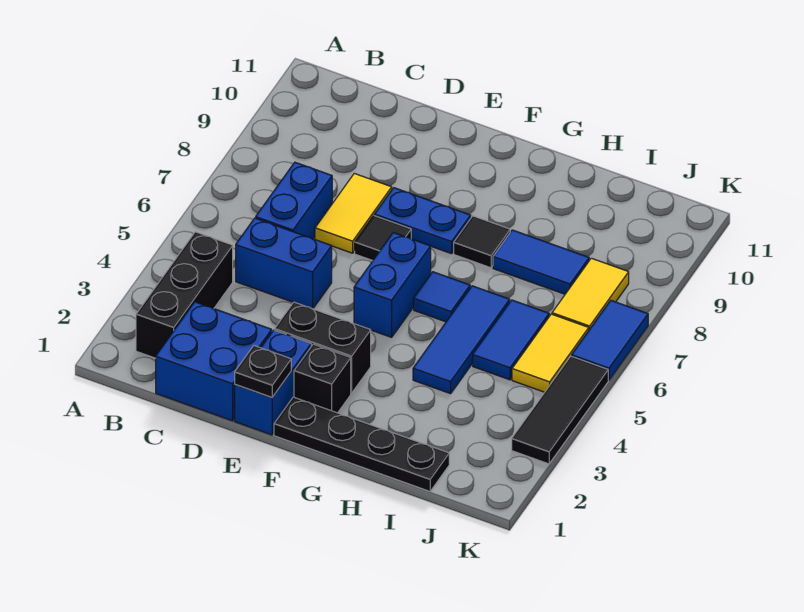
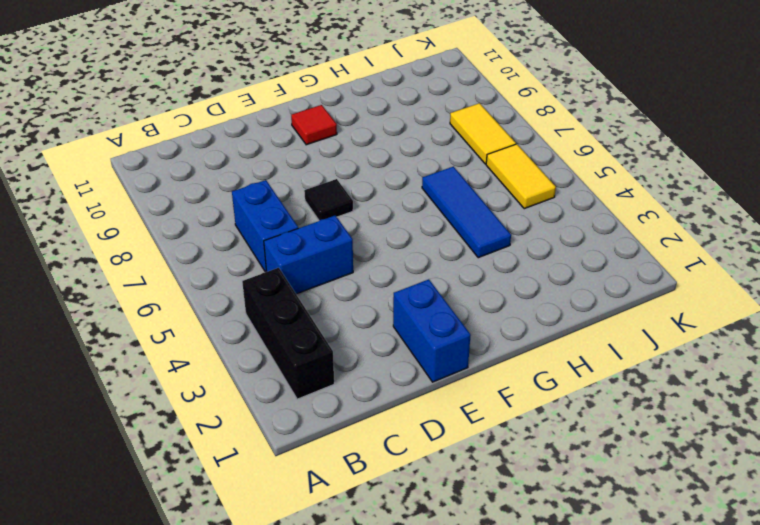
red tile F10 level 1 -> none
none -> blue brick C1:D2 level 1
none -> yellow tile D7:D8 level 1
none -> black brick E3:F3 level 1

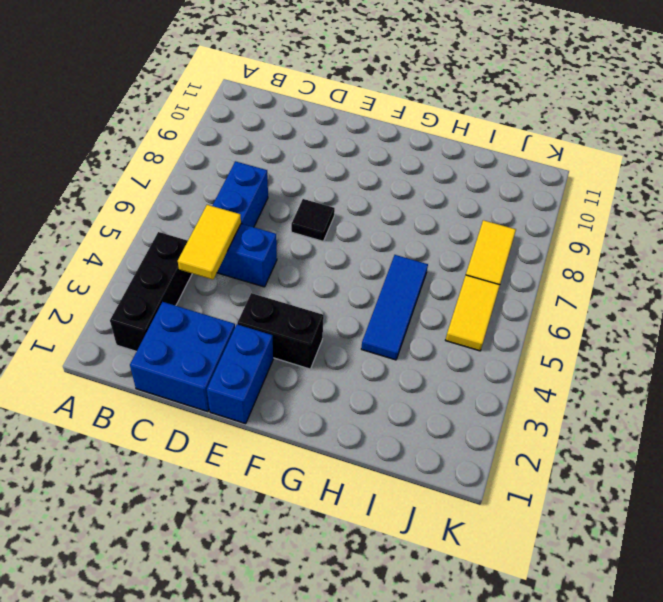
yellow tile C4:C5 level 2 -> yellow tile D7:D8 level 1
none -> blue plate E8:F8 level 1
none -> black plate F1:I1 level 1
none -> black brick F2 level 1

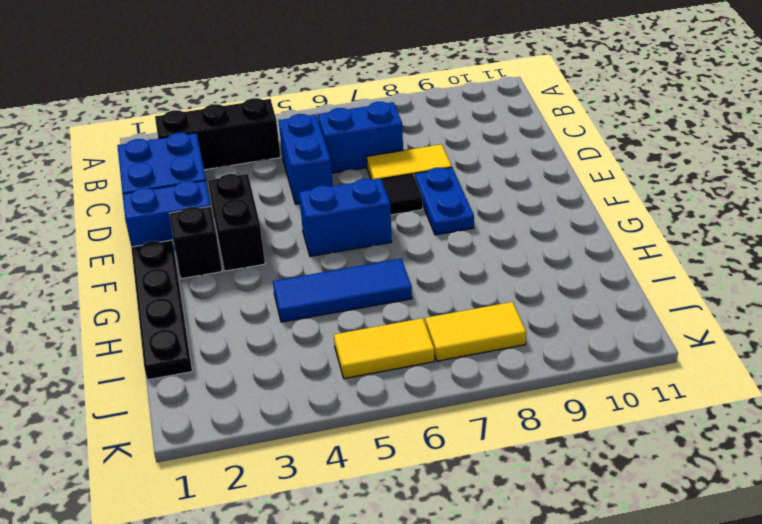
none -> blue tile G6 level 1
none -> black tile G8 level 1
none -> blue tile H8:I8 level 1

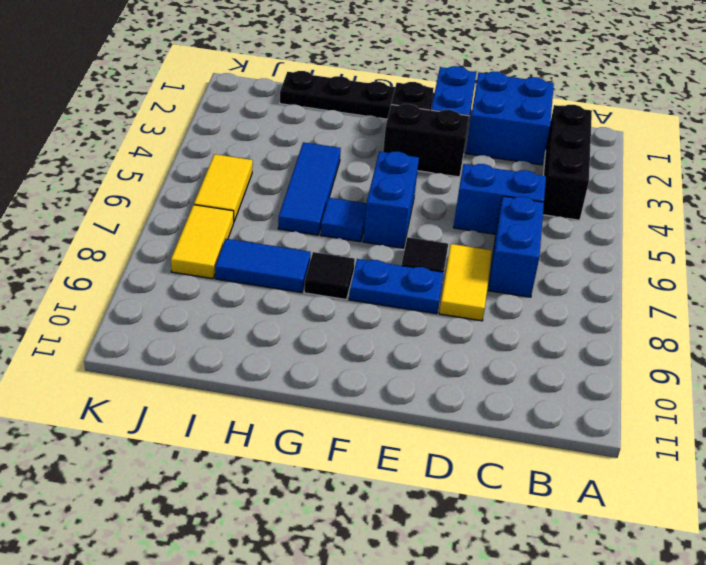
none -> blue tile I5:I6 level 1
none -> black tile K3:K5 level 1
none -> blue tile K6:K7 level 1

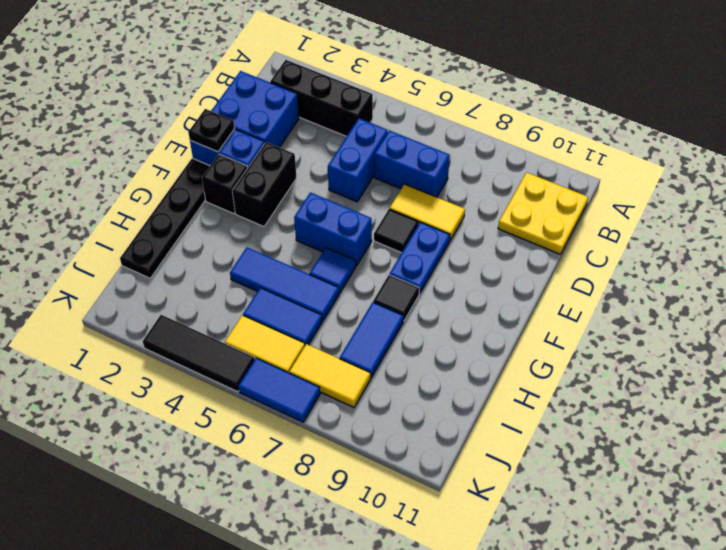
yellow plate B10:C11 level 1 -> none

